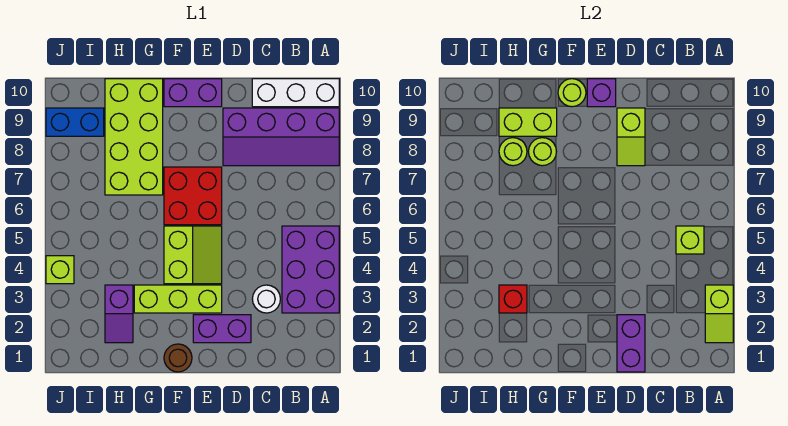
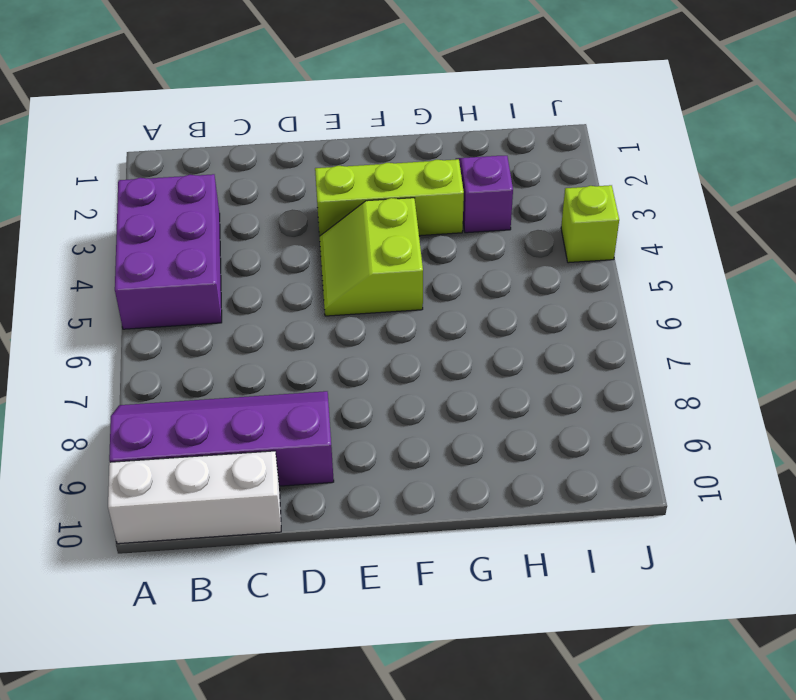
none -> white round brick C3 level 1
none -> purple brick D2:E2 level 1
none -> red brick E6:F7 level 1

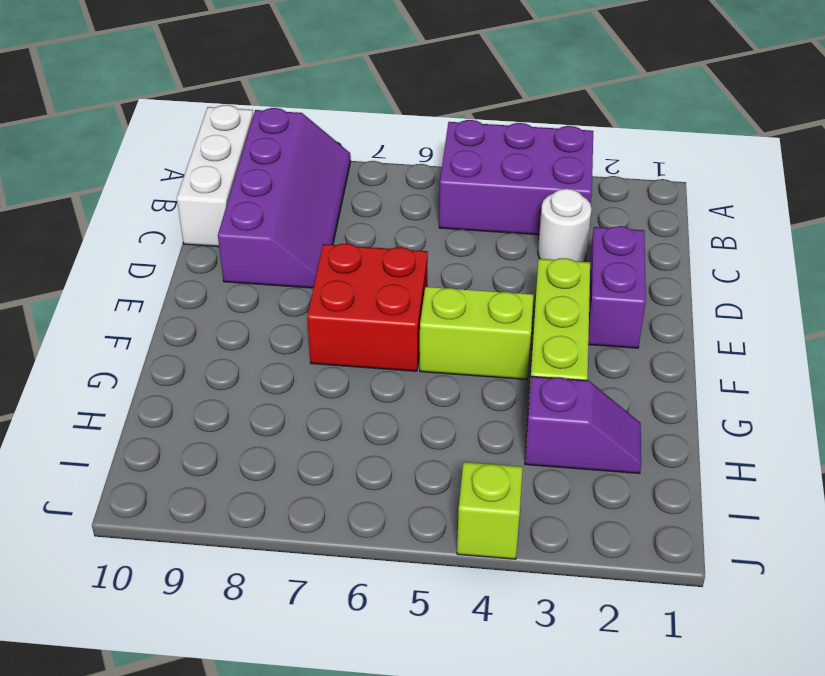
none -> purple brick E10:F10 level 1
none -> brown round brick F1 level 1
none -> lime brick G7:H10 level 1

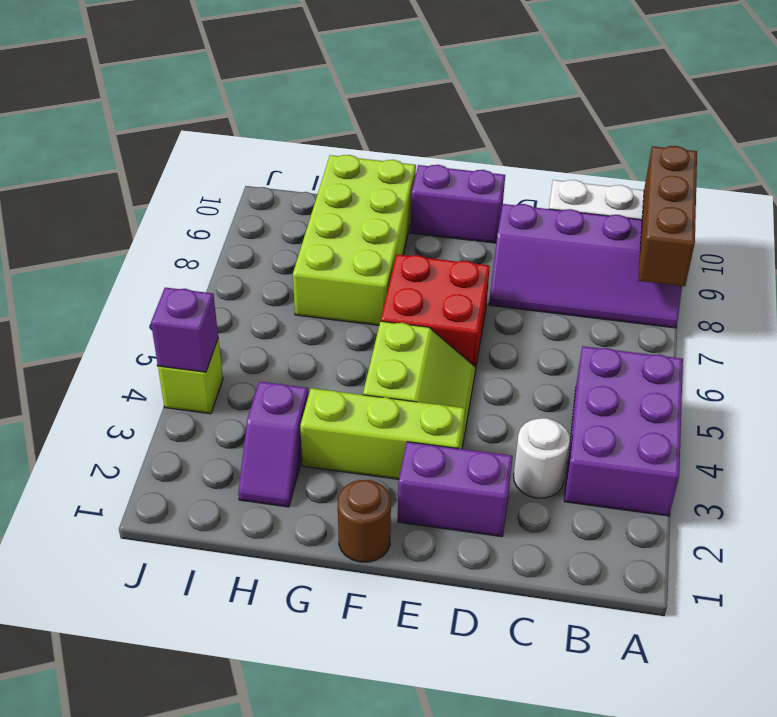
brown brick A8:A10 level 2 -> none
purple brick J4 level 2 -> purple brick E10 level 2
none -> blue brick I9:J9 level 1
none -> lime slope A2:A3 level 2 top 3
none -> lime brick B5 level 2

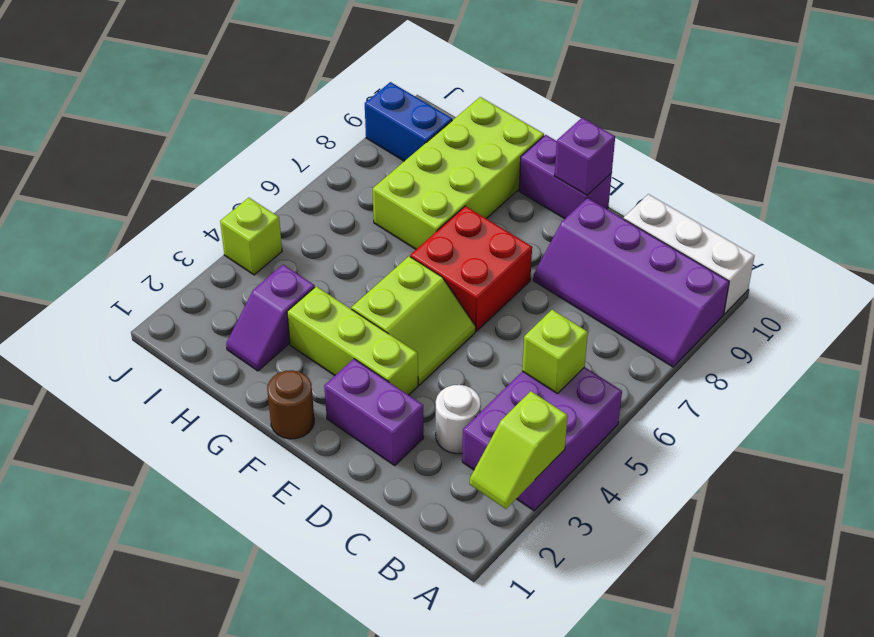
none -> purple brick D1:D2 level 2
none -> lime slope D8:D9 level 2 top 9
none -> lime round brick F10 level 2

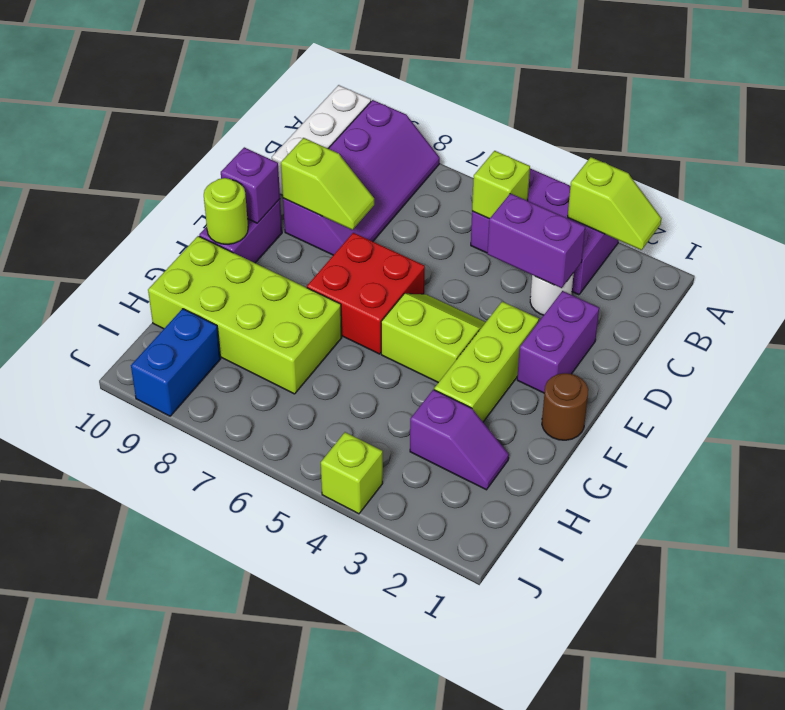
purple brick C3:C4 level 2 -> purple brick D1:D2 level 2
none -> lime round brick G8 level 2
none -> lime brick G9:H9 level 2
none -> red brick H3 level 2

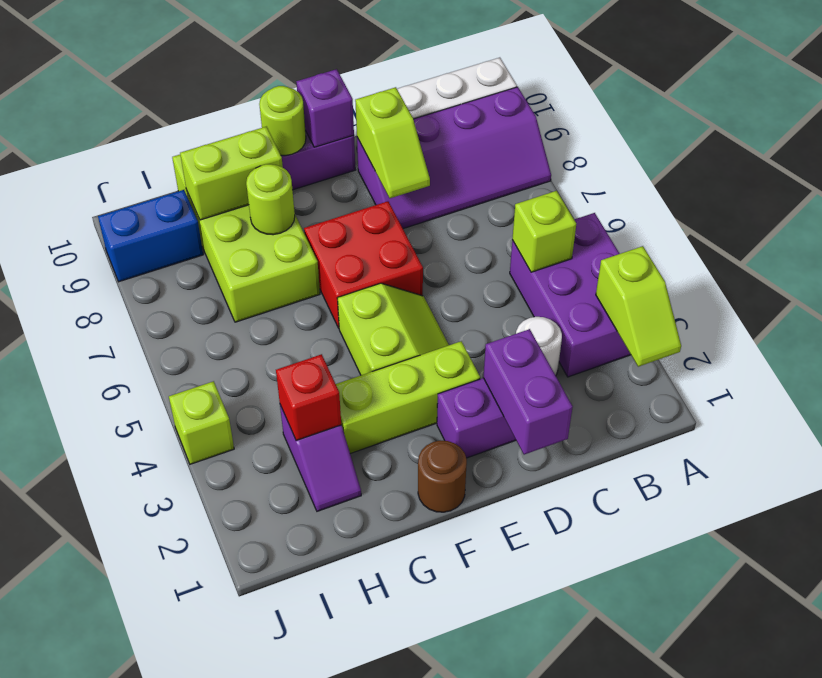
none -> lime round brick H8 level 2

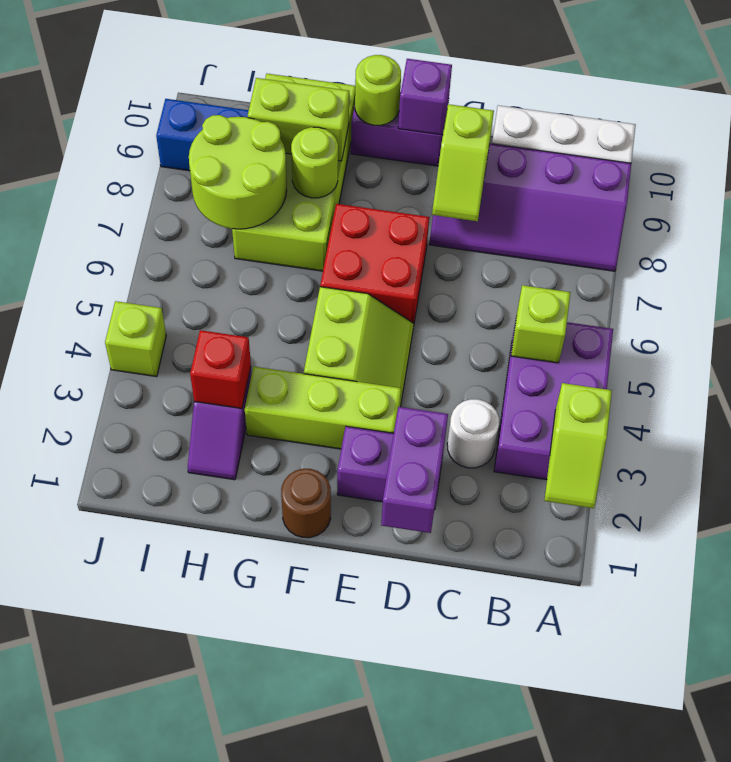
lime round brick H7:I8 level 2 -> lime round brick H8 level 2

